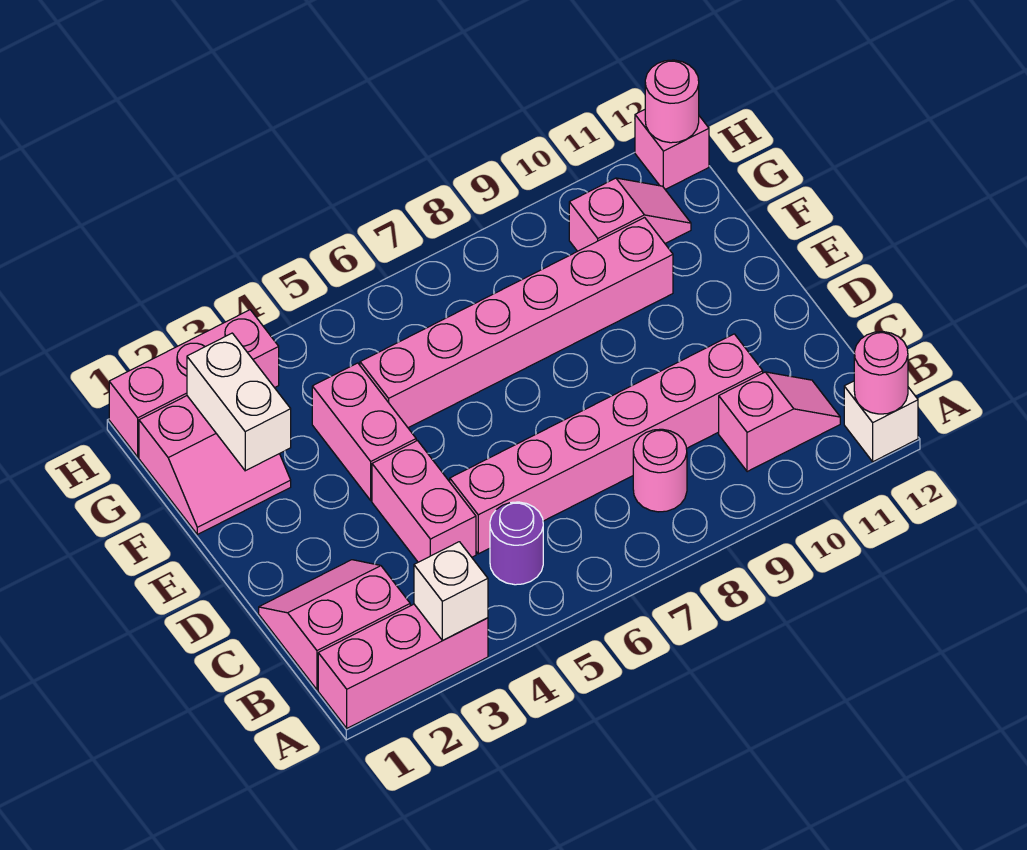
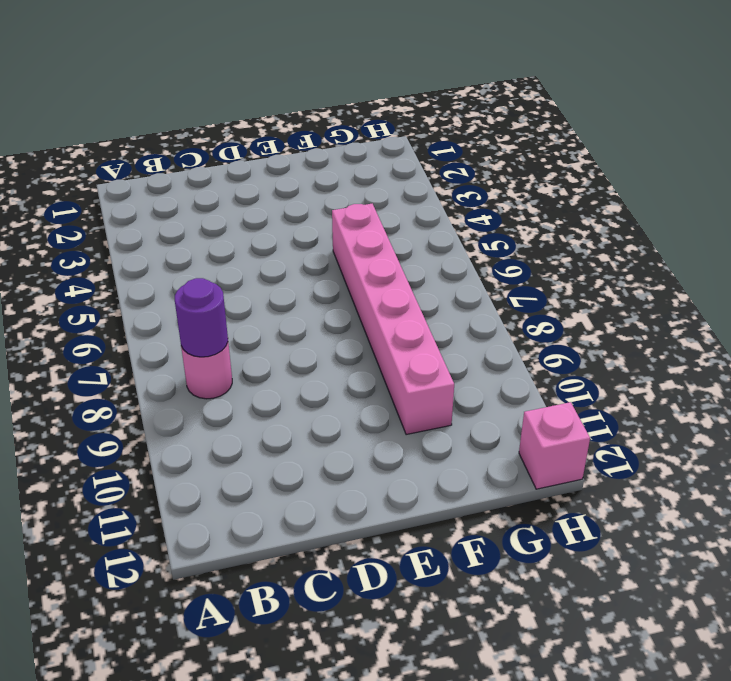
purple round brick B8 level 2 -> purple round brick B5 level 1
none -> pink brick A1:A3 level 1
none -> white brick A12 level 1
none -> pink slope B1:C2 level 1 top B

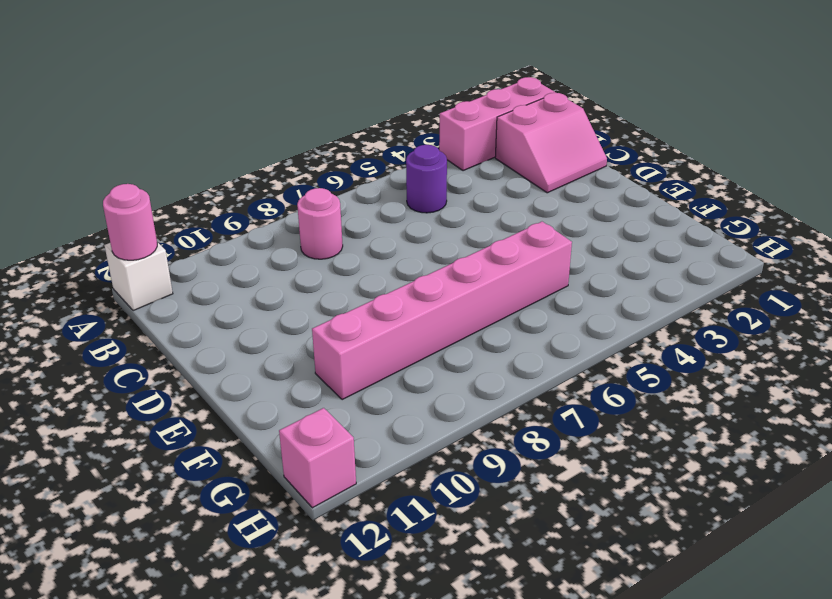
none -> pink slope B10:B11 level 1 top 10
none -> pink brick C4:D4 level 1
none -> pink brick C5:C10 level 1

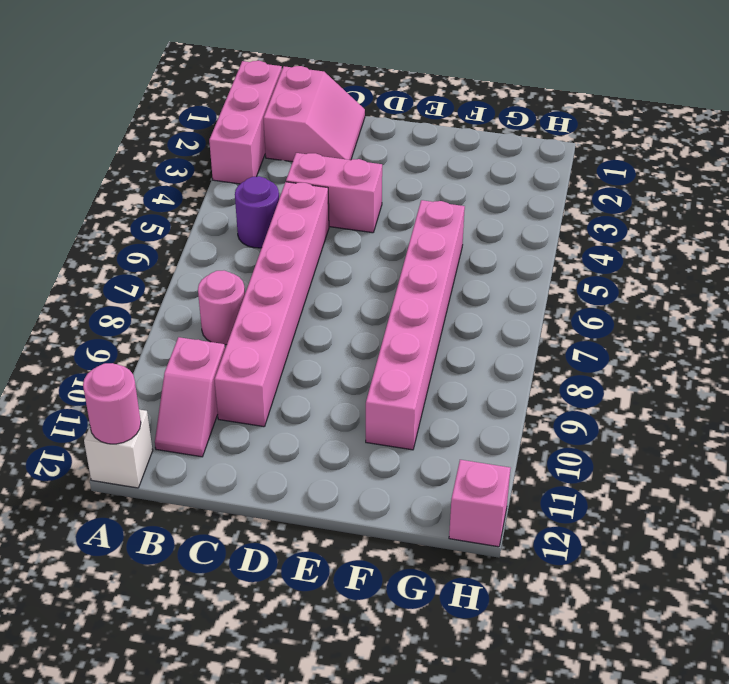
none -> pink brick E4:F4 level 1
none -> pink slope F1:G2 level 1 top G
none -> pink slope G10:G11 level 1 top 10

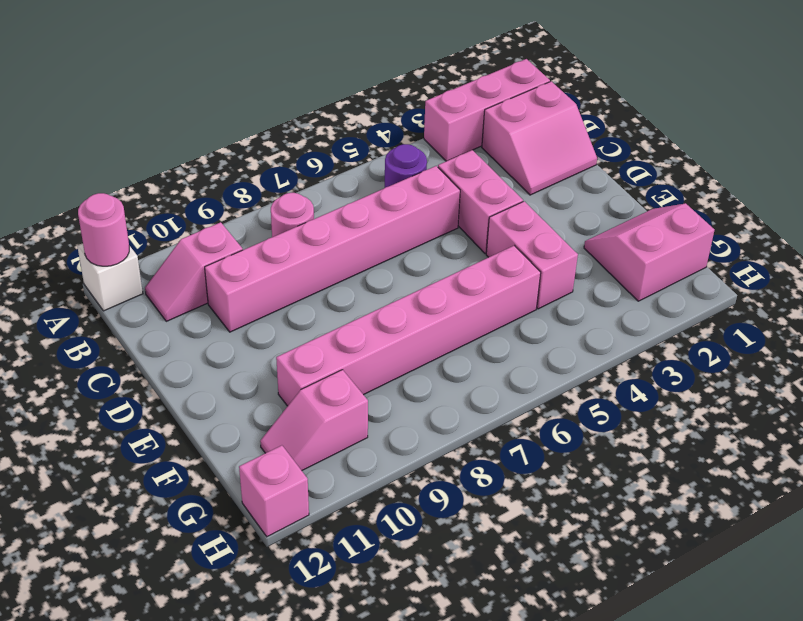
none -> pink brick H1:H3 level 1
none -> white brick A3 level 2
none -> white brick F2:G2 level 2

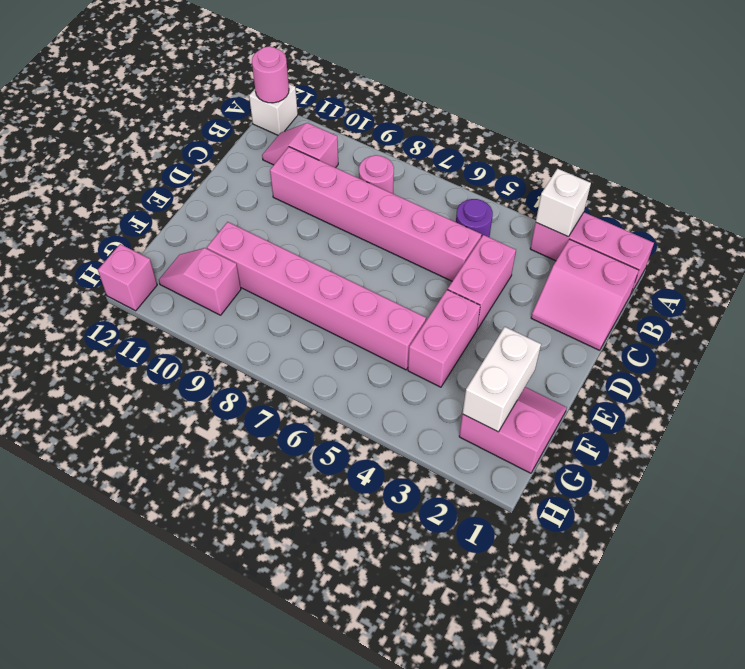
none -> pink brick H1:H3 level 1
none -> pink round brick H12 level 2

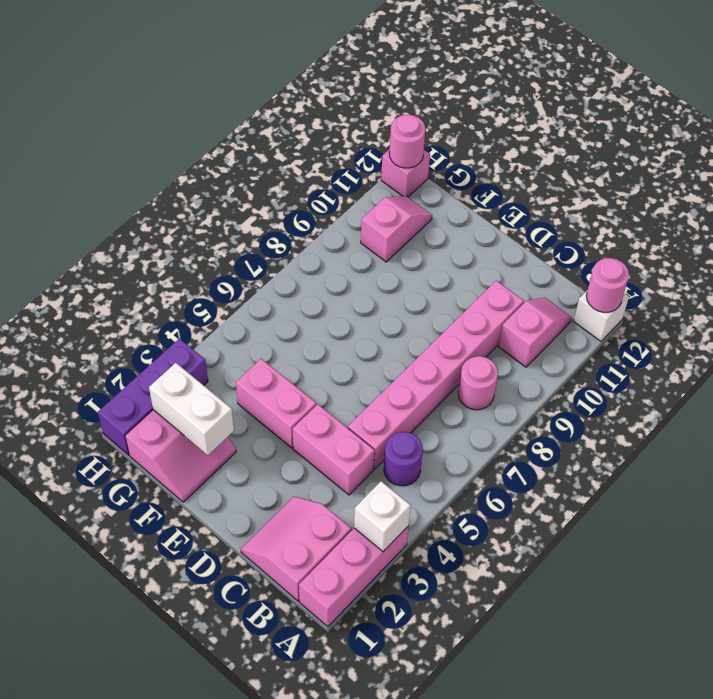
purple brick H1:H3 level 1 -> pink brick H1:H3 level 1
none -> pink brick F5:F10 level 1

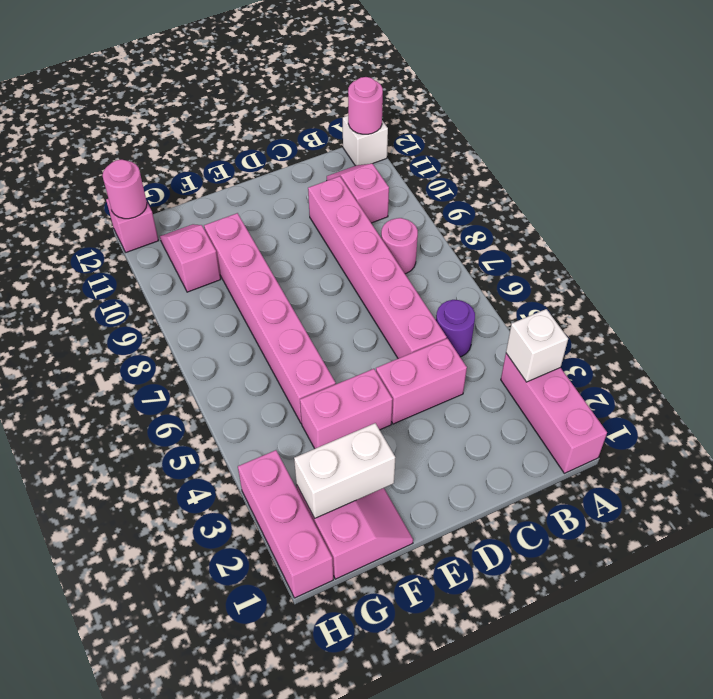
none -> pink slope B1:C2 level 1 top B

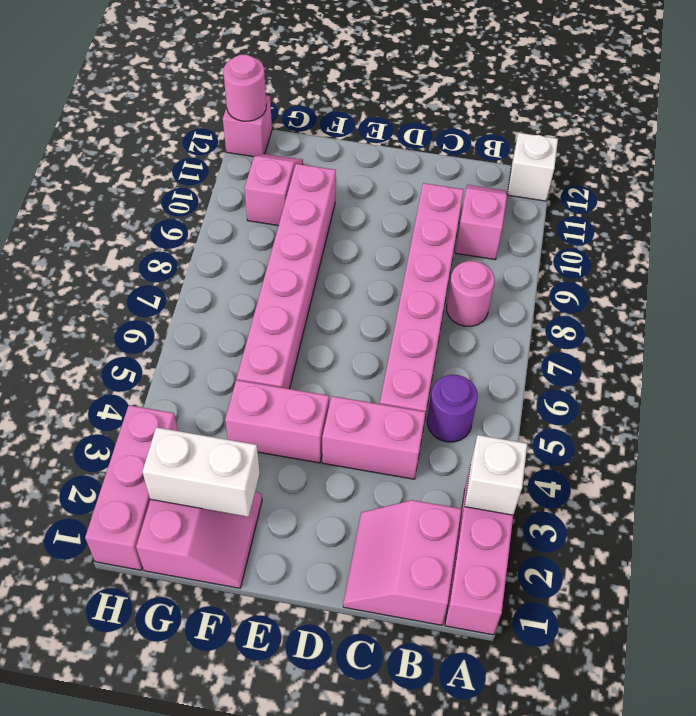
none -> pink round brick A12 level 2

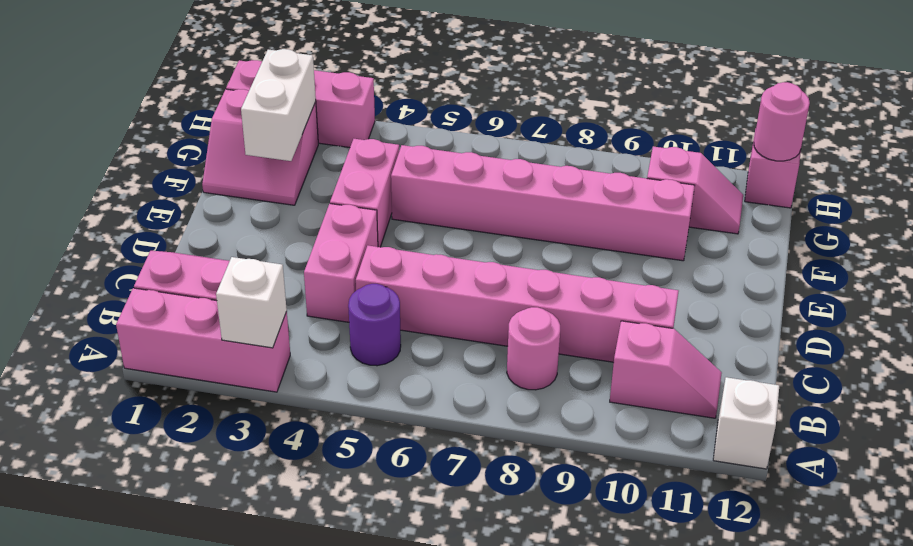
none -> pink round brick A12 level 2

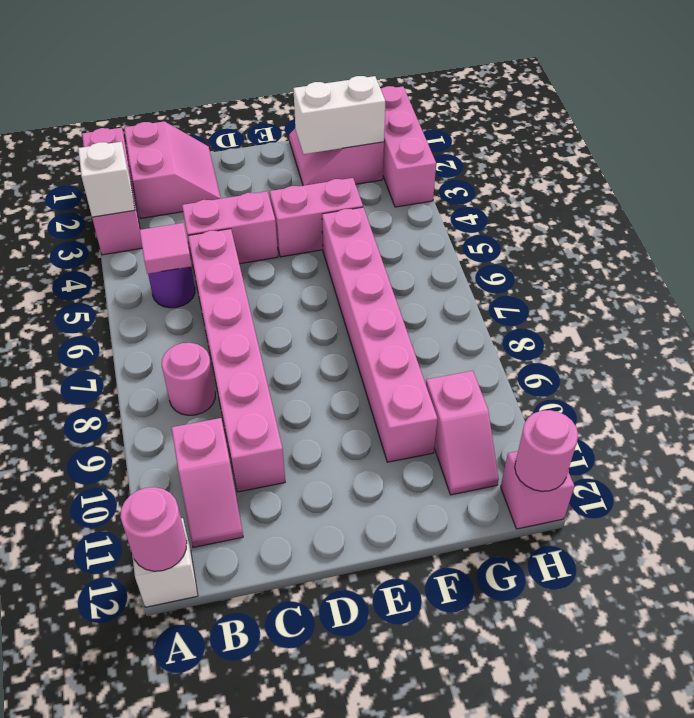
pink tile B5 level 2 -> none

